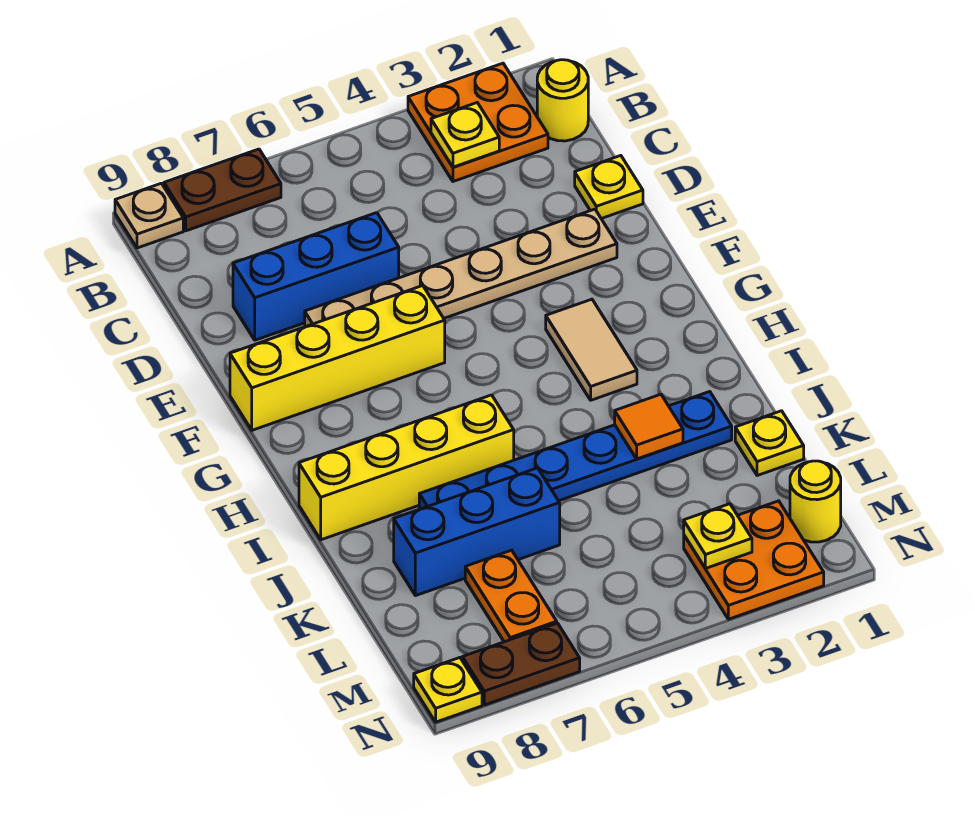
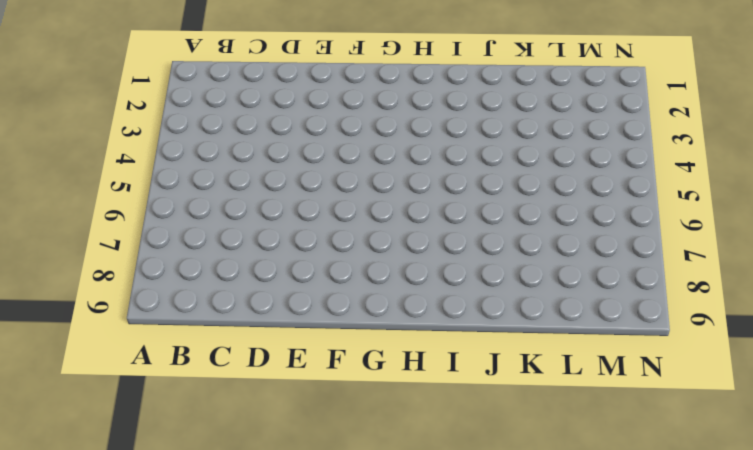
none -> orange plate A2:B3 level 1
none -> brown plate A7:A8 level 1
none -> tan plate A9 level 1

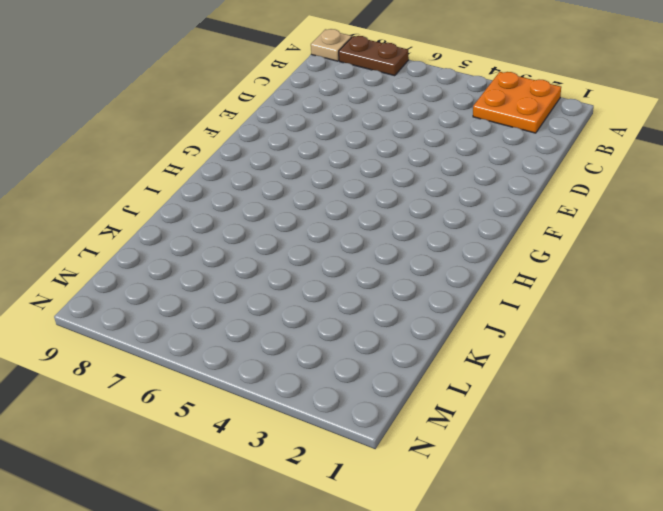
none -> yellow round brick B1 level 1
none -> yellow plate D1 level 1
none -> blue brick D6:D8 level 1

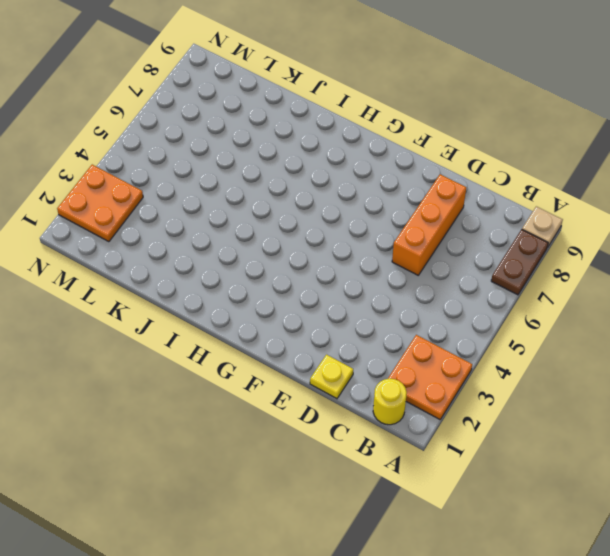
orange brick D6:D8 level 1 -> blue brick D6:D8 level 1
none -> tan plate E2:E7 level 1
none -> yellow brick F6:F9 level 1
none -> tan tile G3:H3 level 1

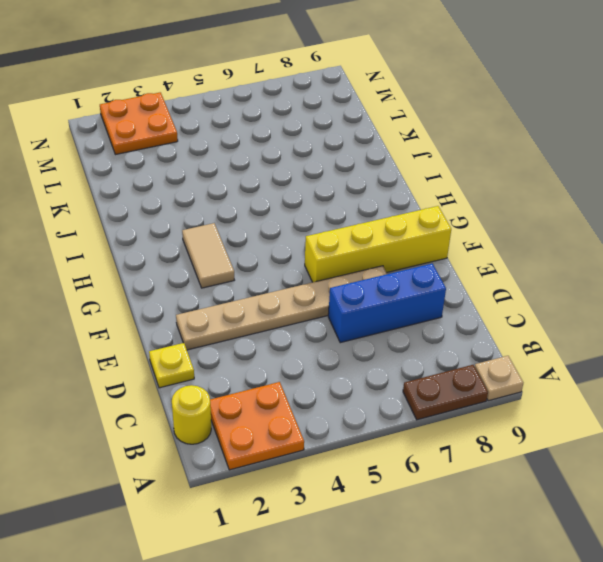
none -> yellow brick I6:I9 level 1
none -> blue plate J2:J7 level 1
none -> yellow plate K1 level 1

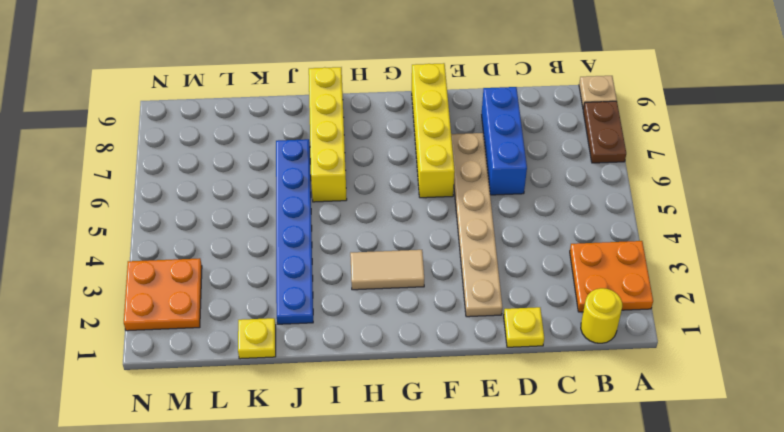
none -> blue brick K6:K8 level 1
none -> orange plate L7:M7 level 1
none -> yellow round brick M1 level 1

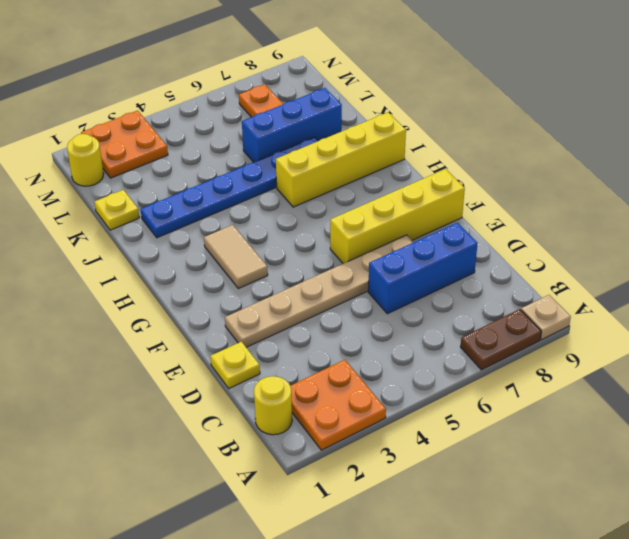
none -> brown plate N7:N8 level 1
none -> yellow plate N9 level 1
none -> yellow plate B3 level 2

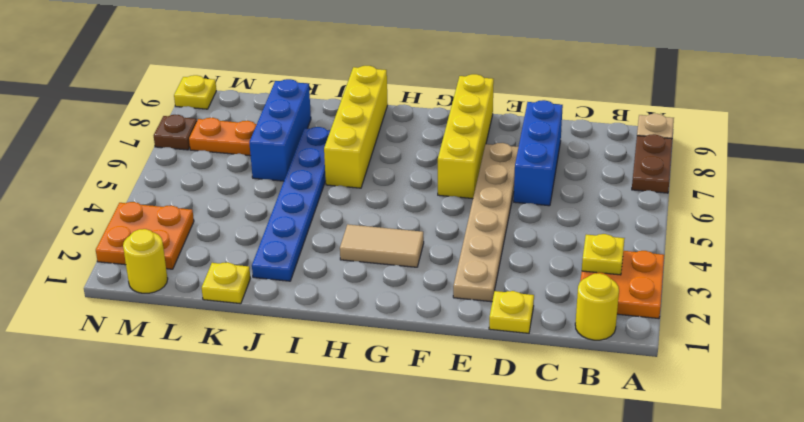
brown plate N7 level 1 -> brown plate N7:N8 level 1
none -> orange tile J3 level 2
none -> yellow plate M3 level 2

